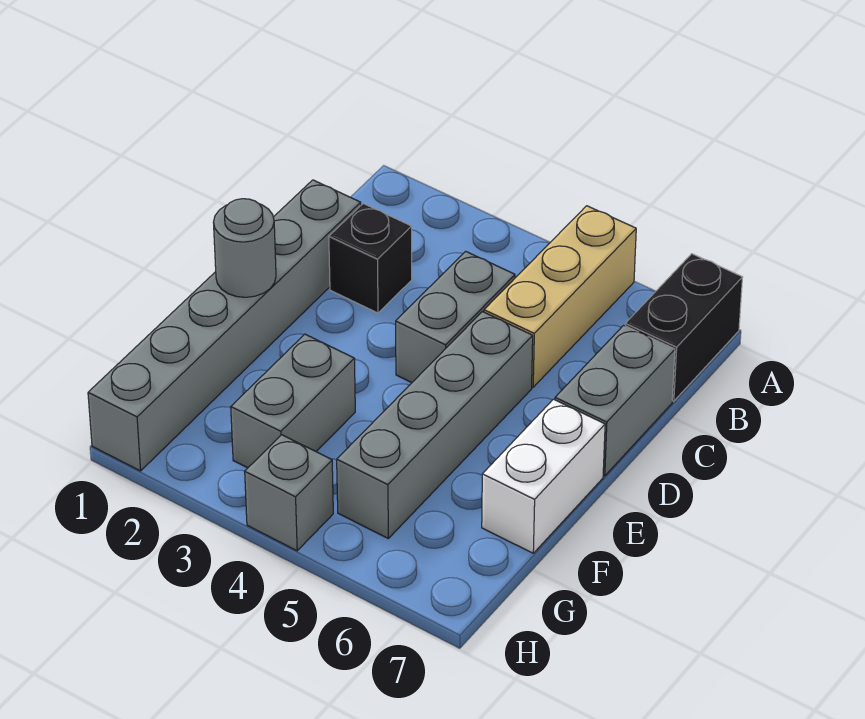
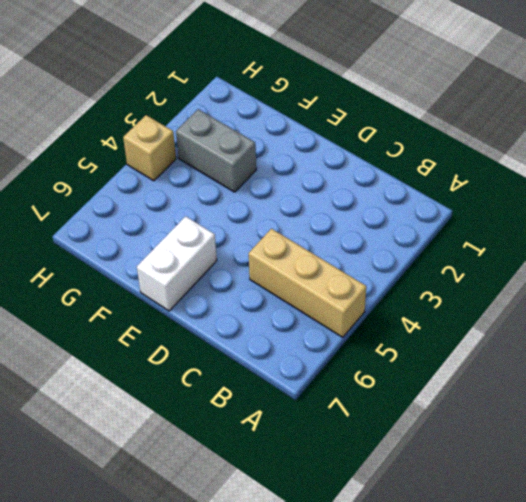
white brick E6:E7 level 1 -> white brick E7:F7 level 1
tan brick H4 level 1 -> grey brick H4 level 1
none -> black brick A7:B7 level 1
none -> grey brick C1:H1 level 1

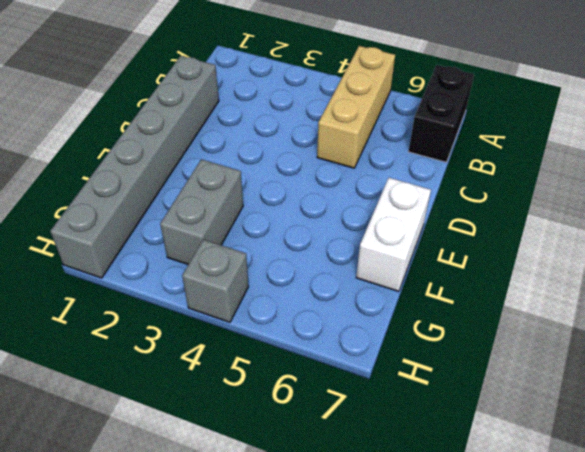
none -> black brick C2 level 1
none -> grey brick C4:D4 level 1

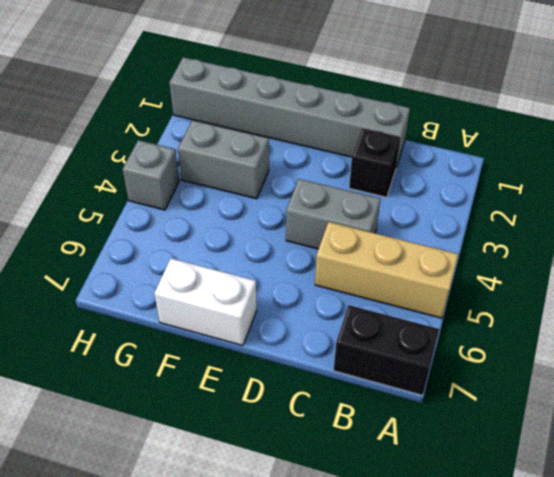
none -> grey brick C7:D7 level 1
none -> grey brick D5:G5 level 1

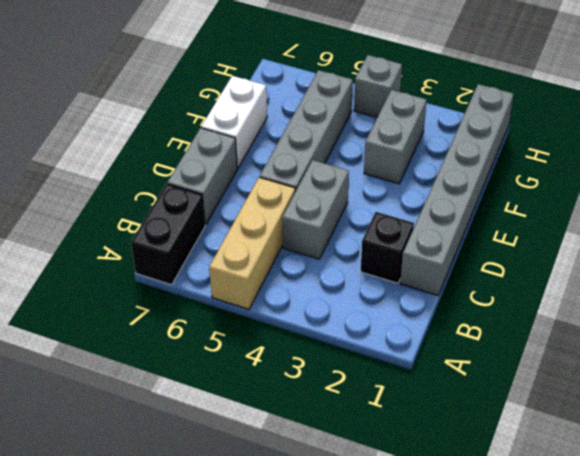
none -> grey round brick E1 level 2

